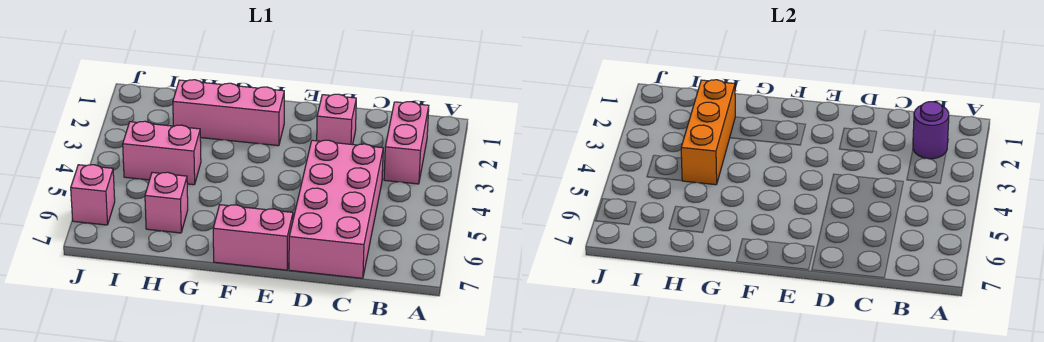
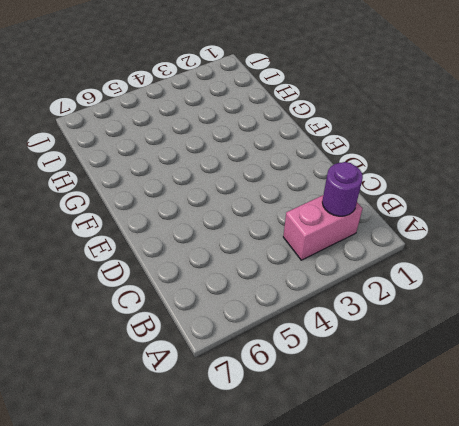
none -> pink brick C4:D7 level 1
none -> pink brick D2 level 1

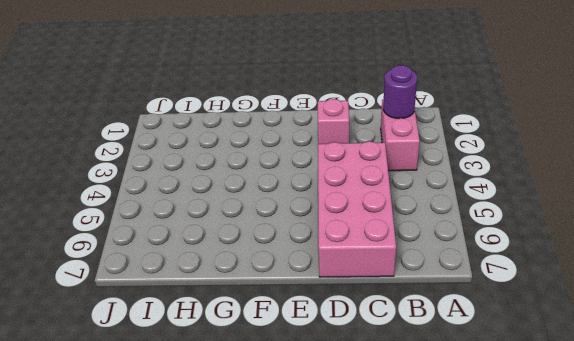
none -> pink brick E7:F7 level 1
none -> pink brick F2:H2 level 1

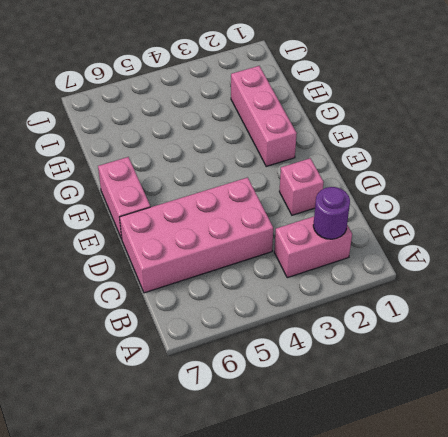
none -> pink brick H4:I4 level 1
none -> pink brick H6 level 1

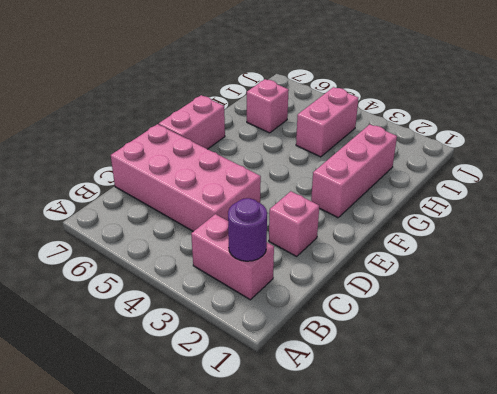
none -> pink brick J6 level 1
none -> orange brick H2:H4 level 2

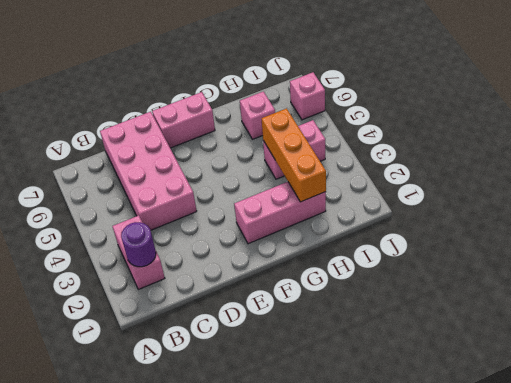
none -> pink brick D2 level 1

